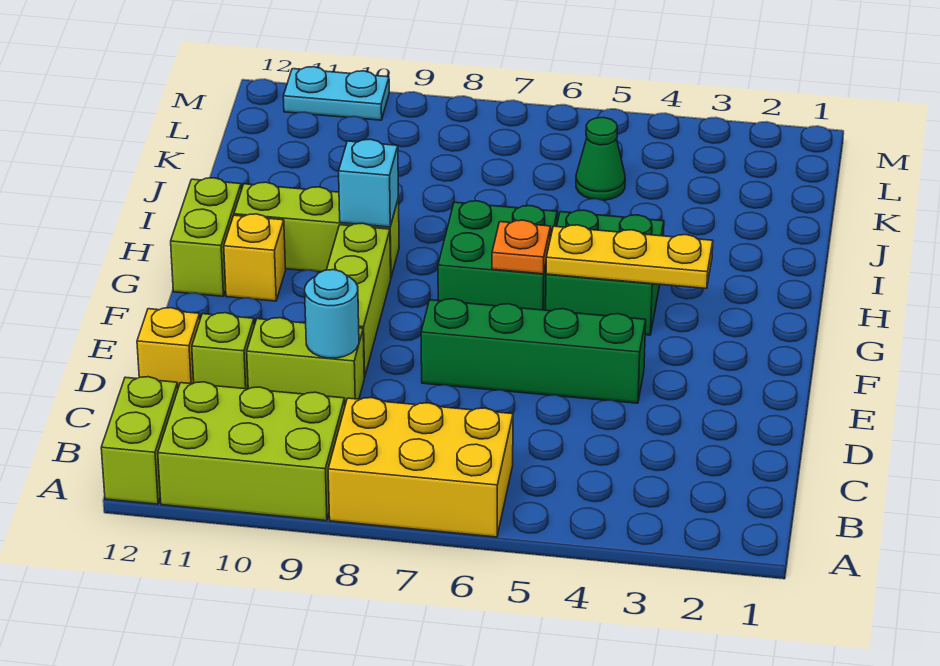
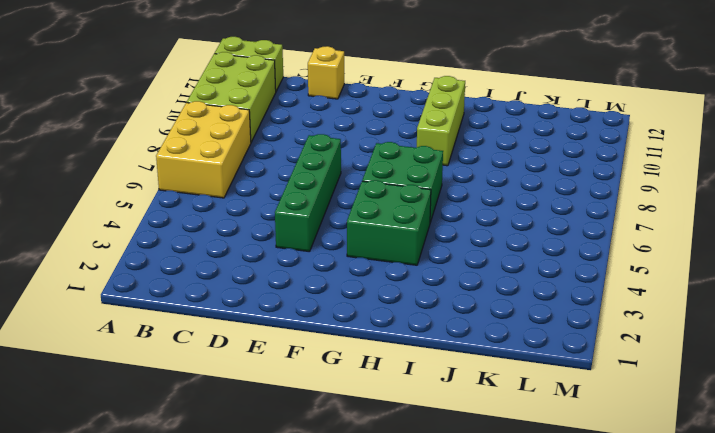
none -> lime brick D9:D10 level 1
none -> lime brick D11 level 1
none -> lime brick E9:G9 level 1

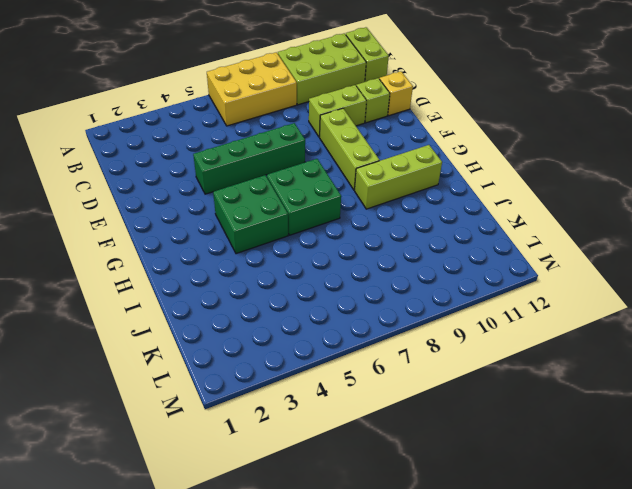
none -> yellow brick G11 level 1
none -> lime brick G12:H12 level 1
none -> green cone K5 level 1

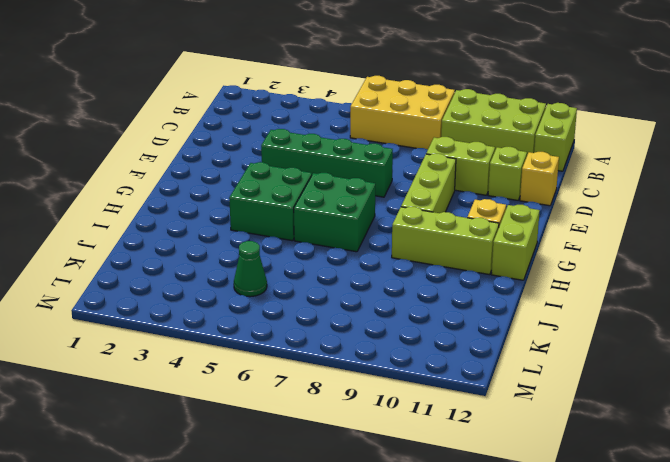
none -> cyan plate M10:M11 level 1
none -> cyan round brick D9 level 2
none -> yellow plate G3:G5 level 2

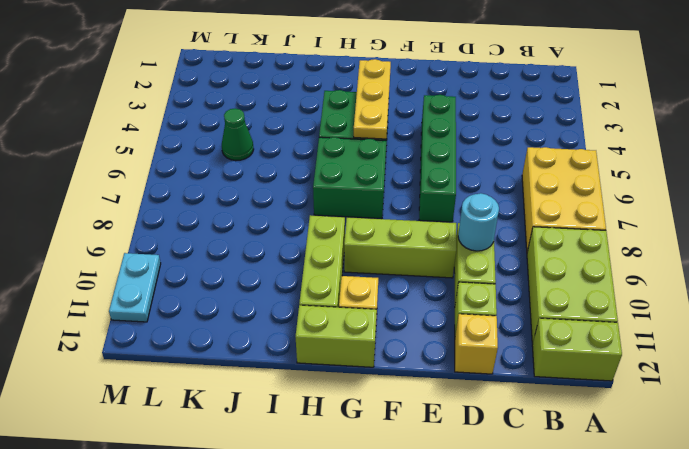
none -> orange plate G6 level 2
none -> cyan brick H9 level 2

